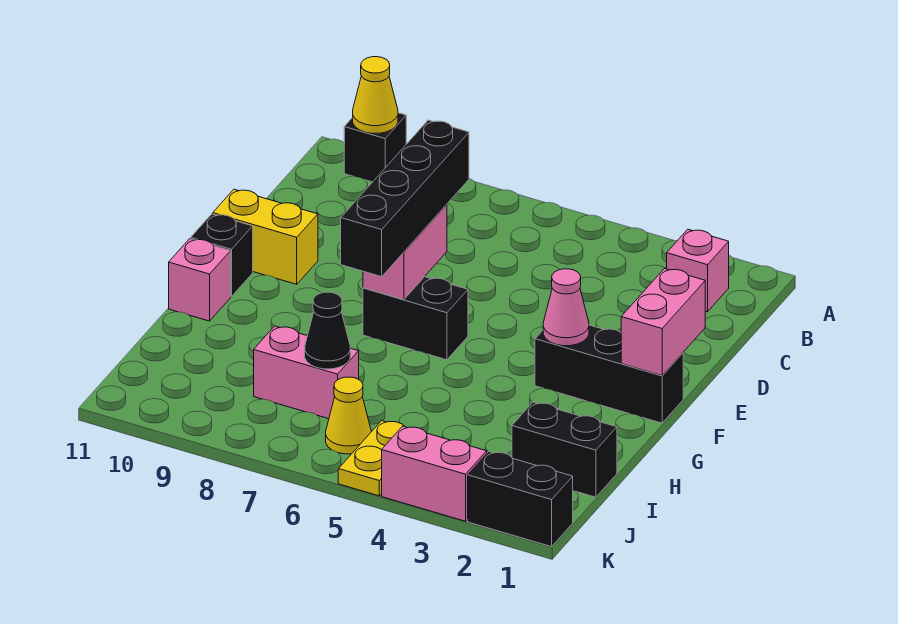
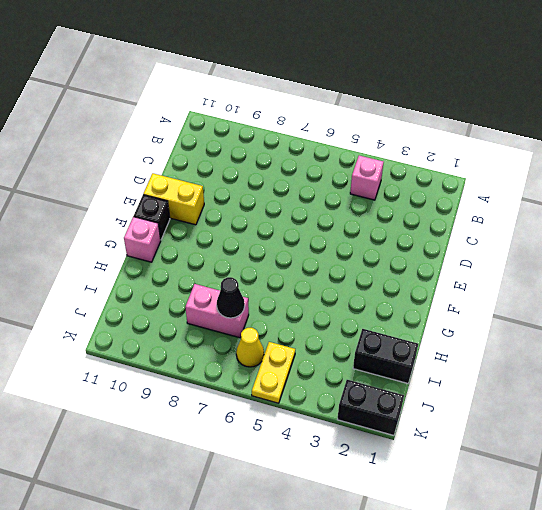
pink brick B4 level 1 -> pink brick B2 level 1
none -> black brick A10 level 1
none -> black brick F1:F3 level 1
none -> black brick F6:F7 level 1

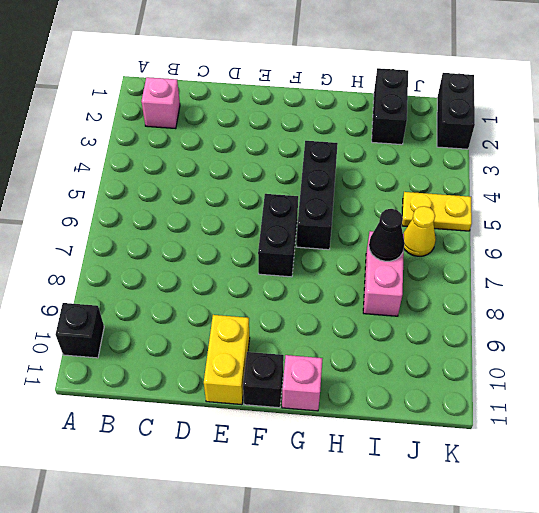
black brick G4:G6 level 1 -> black brick F1:F3 level 1
none -> pink brick K3:K4 level 1
none -> yellow cone A10 level 2
none -> pink brick E1:F1 level 2

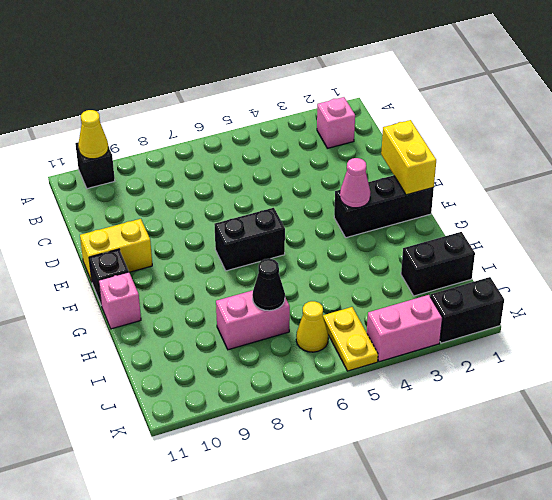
yellow brick E1:F1 level 2 -> pink brick E1:F1 level 2
none -> pink brick E7:F7 level 2
none -> black brick D7:G7 level 3

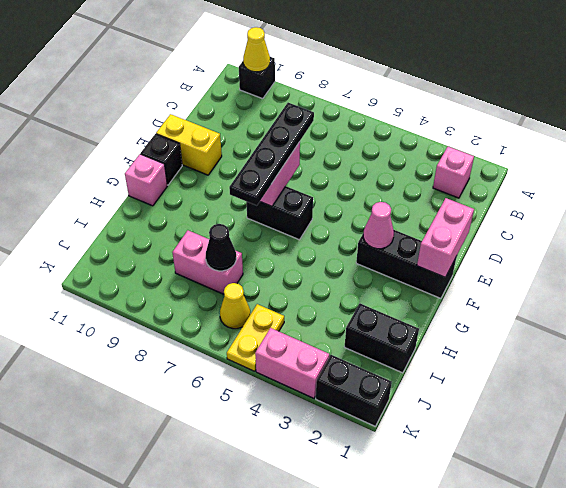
black plate D7:G7 level 3 -> black brick D7:G7 level 3

